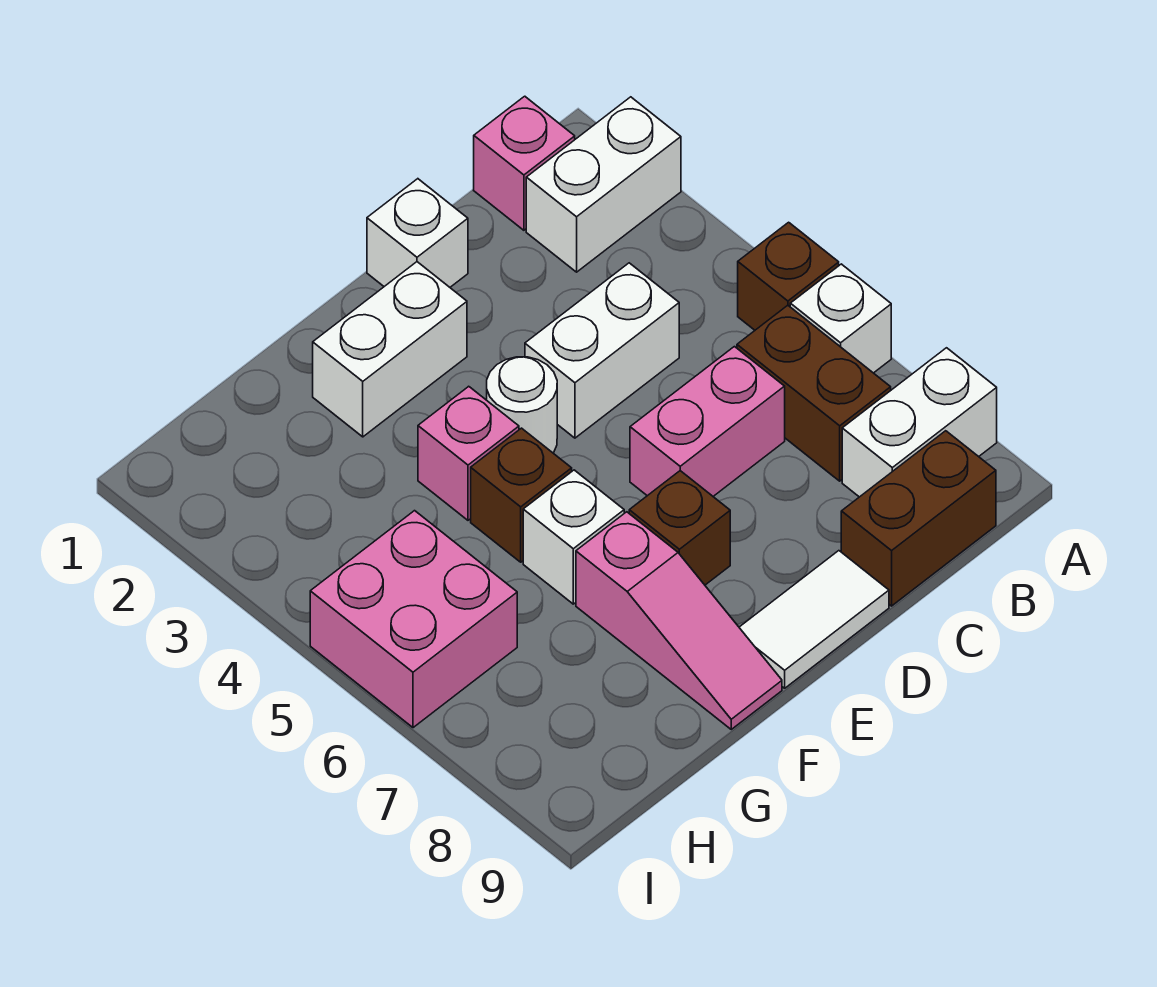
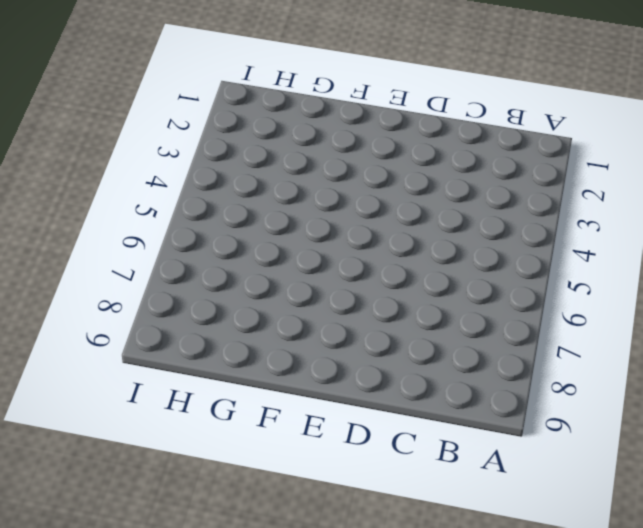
none -> white brick A2:B2 level 1
none -> brown brick A5 level 1
none -> white brick A6 level 1

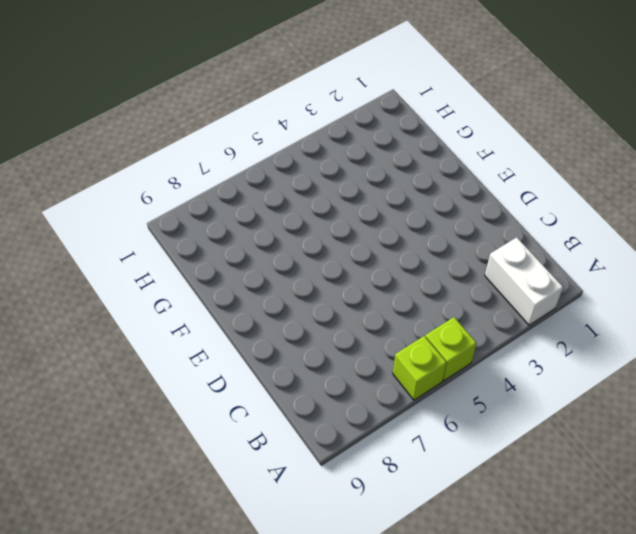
lime brick A5 level 1 -> brown brick A5 level 1
lime brick A6 level 1 -> white brick A6 level 1
none -> white brick A8:B8 level 1
none -> pink brick B1 level 1
none -> brown brick B6:B7 level 1

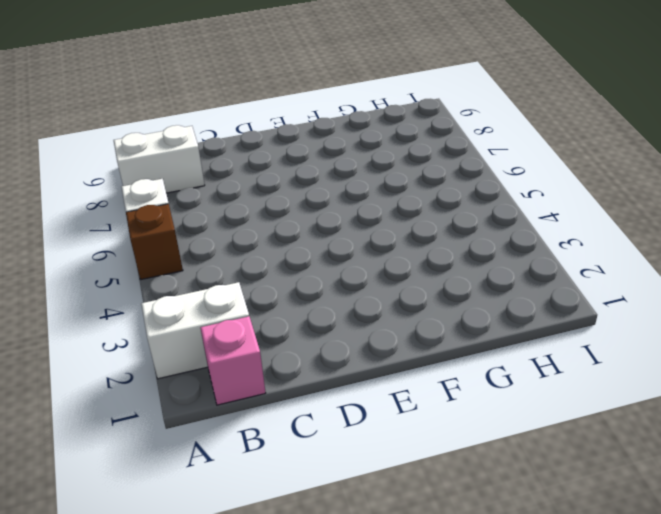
none -> brown brick B6:B7 level 1
none -> brown brick B9:C9 level 1
none -> white brick C4:D4 level 1

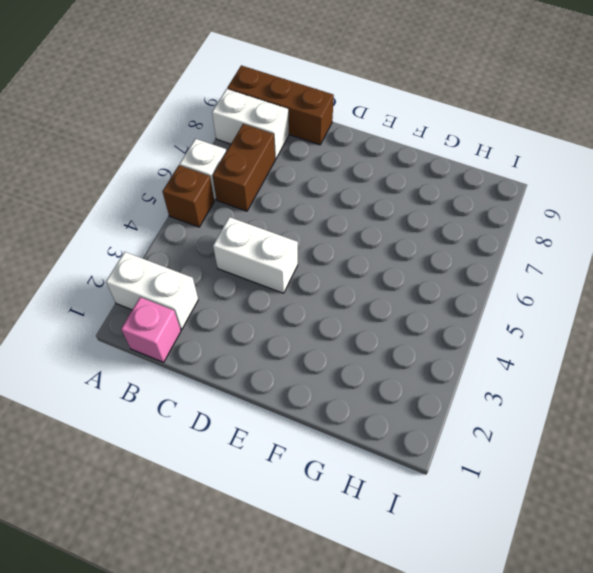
brown brick A9:C9 level 1 -> brown brick B9:C9 level 1
none -> pink brick C6:D6 level 1
none -> white brick D1 level 1
none -> white tile D9:E9 level 1

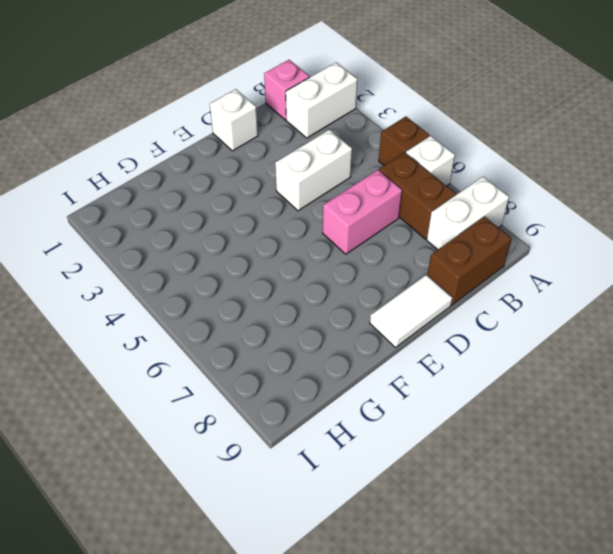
none -> white brick E2:F2 level 1
none -> white round brick E4 level 1
none -> brown brick E7 level 1

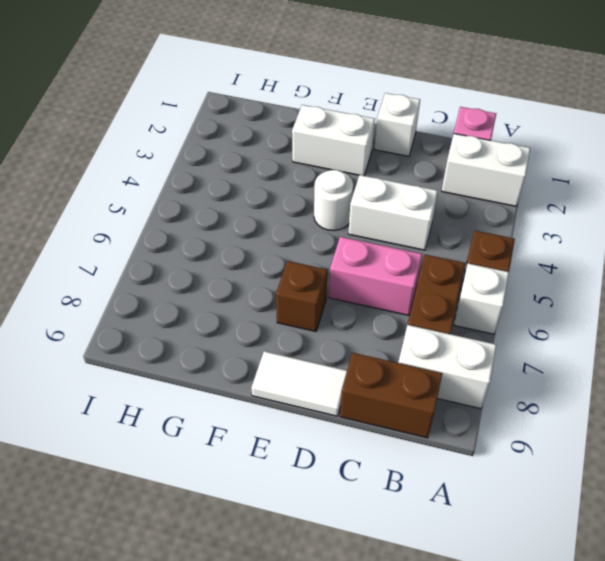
none -> pink brick F4 level 1
none -> brown brick F5 level 1
none -> white brick F6 level 1

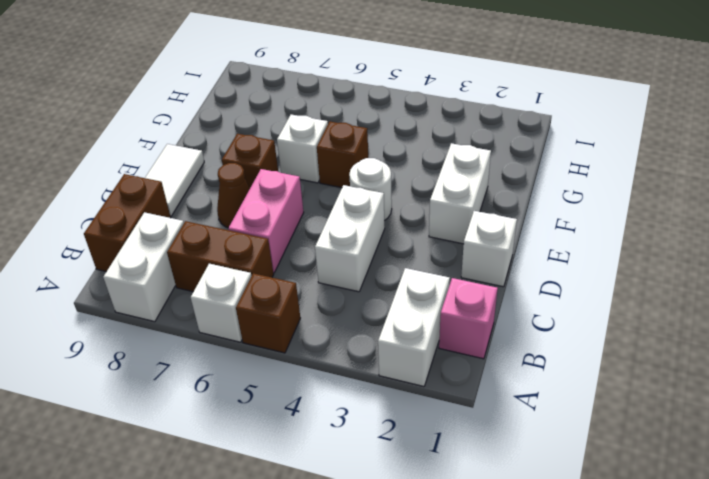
brown cone D7 level 1 -> none
none -> pink brick F4 level 1
none -> pink slope F7:F9 level 1 top 7
none -> pink brick H5:I6 level 1

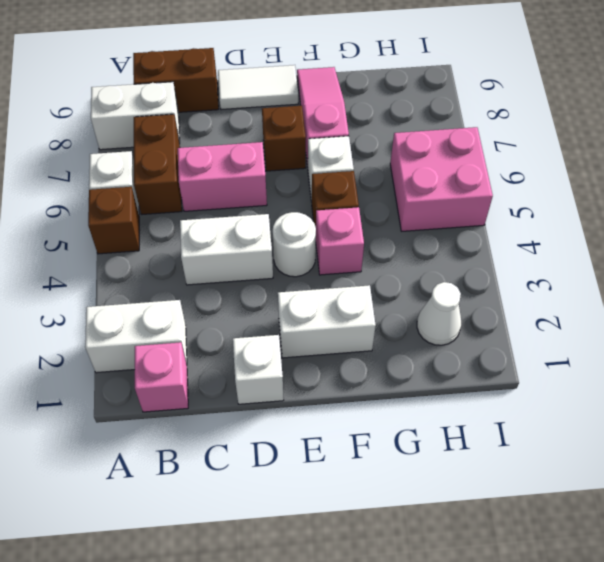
white cone H2 level 1 -> none

